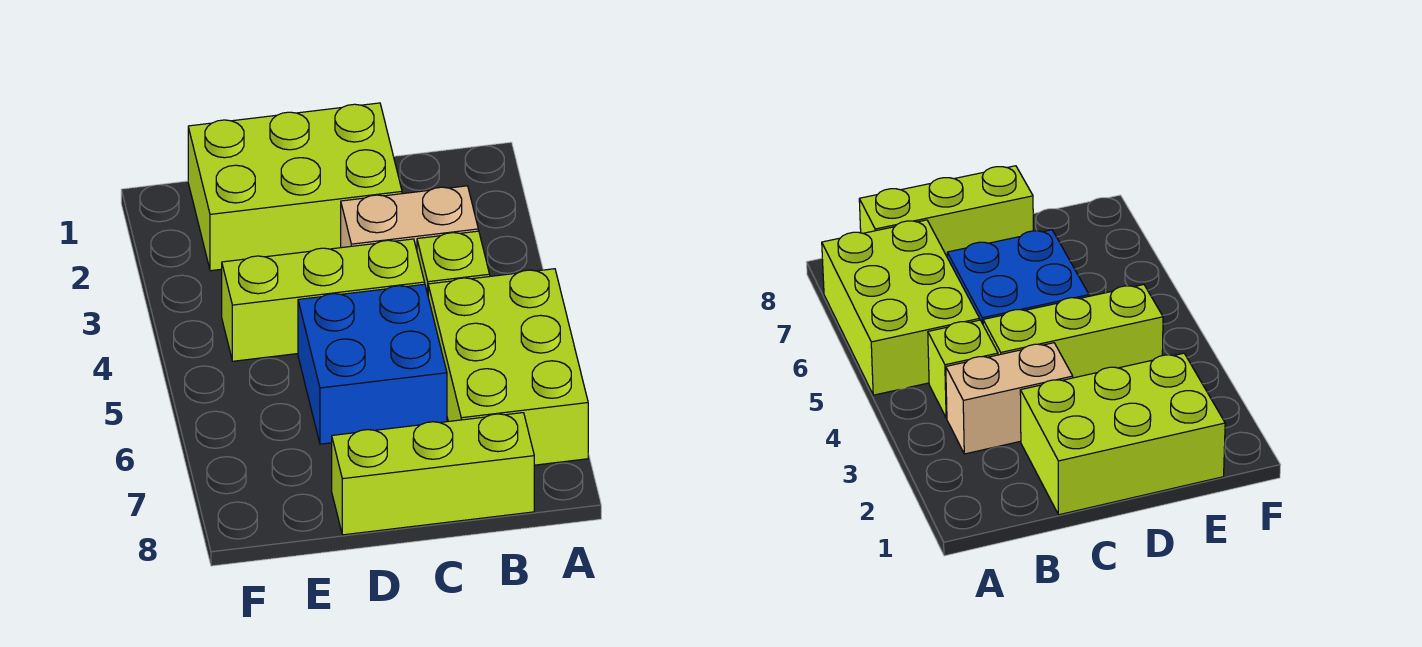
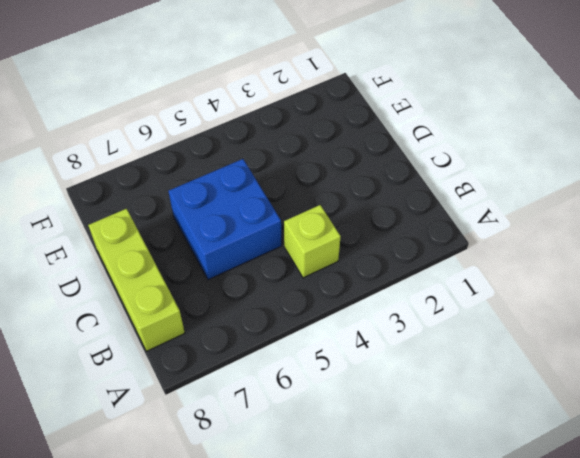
none -> lime brick A5:B7 level 1
none -> tan brick B3:C3 level 1

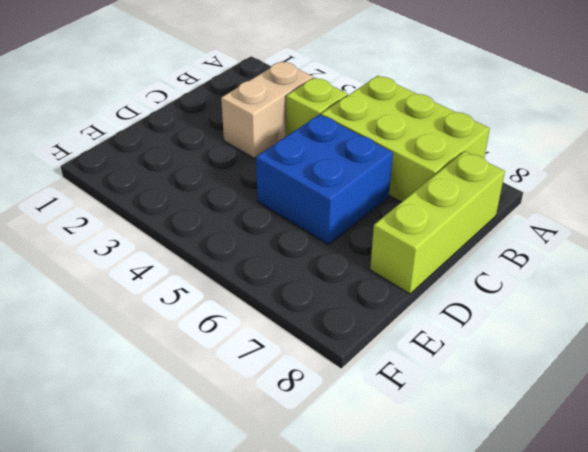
none -> lime brick C1:E2 level 1
none -> lime brick C4:E4 level 1

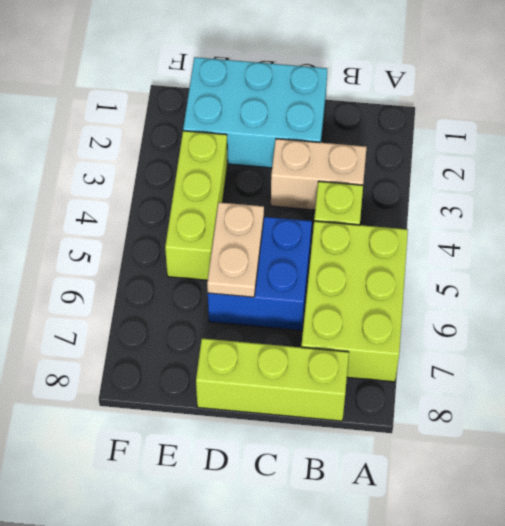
cyan brick C1:E2 level 1 -> lime brick C1:E2 level 1
tan plate D5:D6 level 2 -> none
lime brick E3:E5 level 1 -> lime brick C4:E4 level 1

